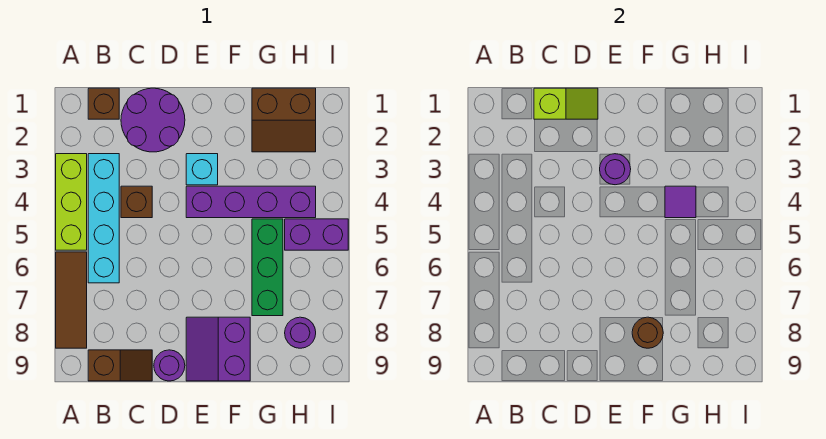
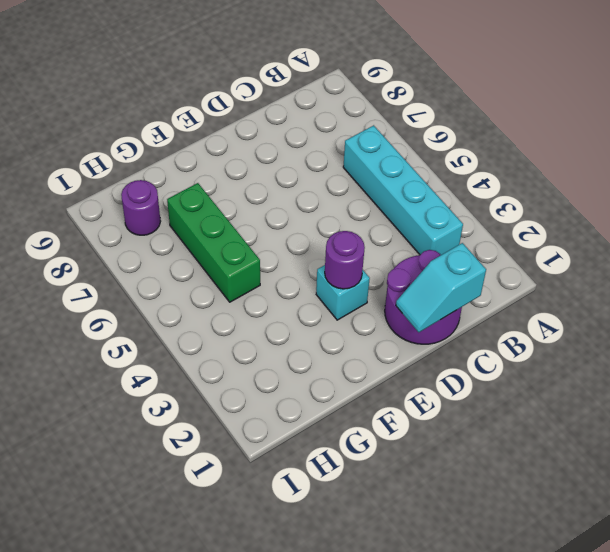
cyan slope C1:D1 level 2 top C -> lime slope C1:D1 level 2 top C
none -> lime brick A3:A5 level 1
none -> brown tile A6:A8 level 1
none -> brown brick B1 level 1

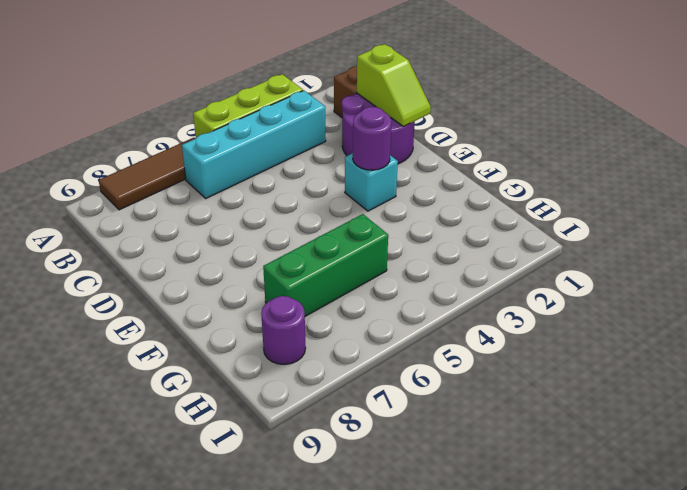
none -> brown slope B9:C9 level 1 top B
none -> brown brick C4 level 1
none -> purple round brick D9 level 1

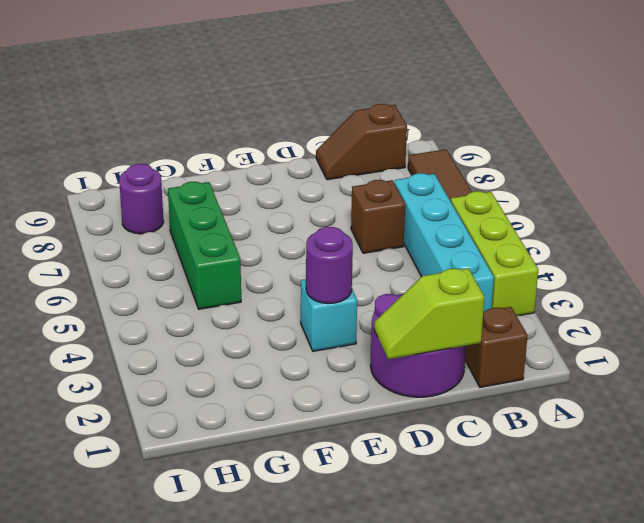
brown brick C6 level 1 -> brown brick C4 level 1
none -> purple round brick D9 level 1
none -> purple brick E4:H4 level 1
none -> purple slope E8:F9 level 1 top F

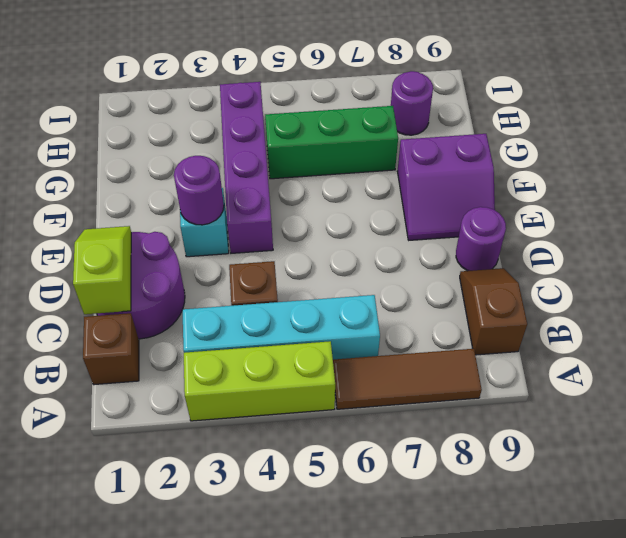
none -> brown slope G1:H2 level 1 top 1
none -> purple brick H5:I5 level 1
none -> brown round brick F8 level 2

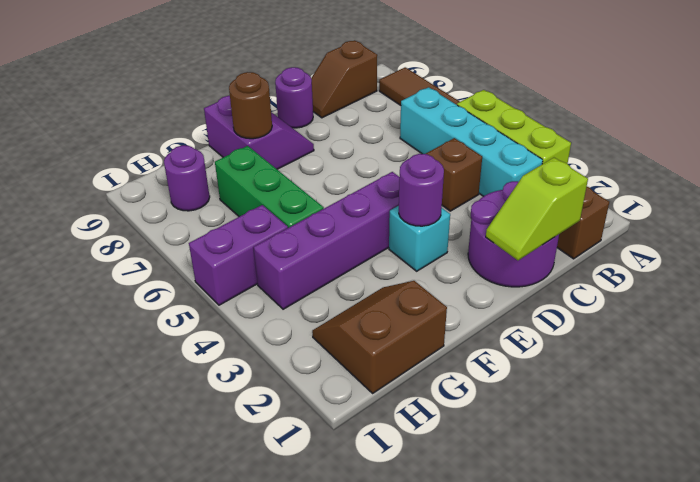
none -> purple tile G4 level 2

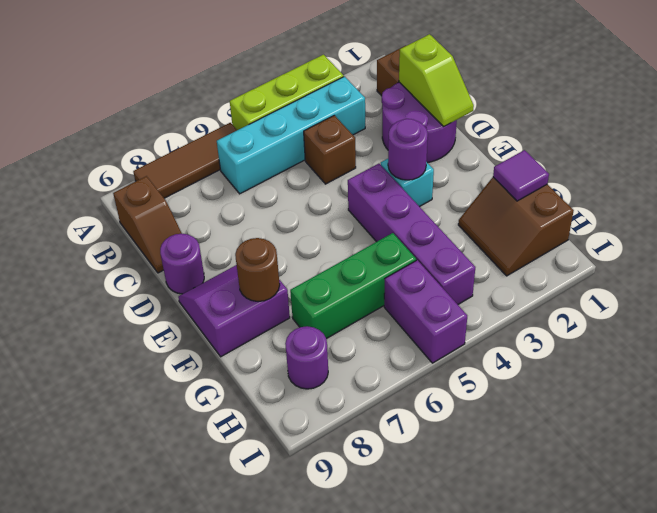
purple tile G1 level 2 -> purple tile G4 level 2

